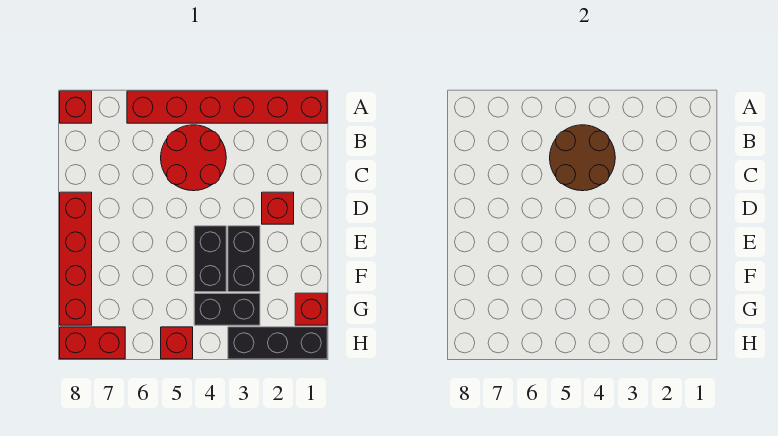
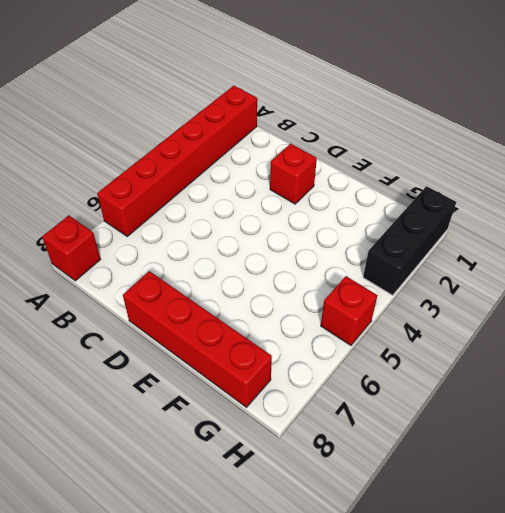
none -> red round brick B4:C5 level 1
none -> black brick E3:F3 level 1
none -> black brick E4:F4 level 1

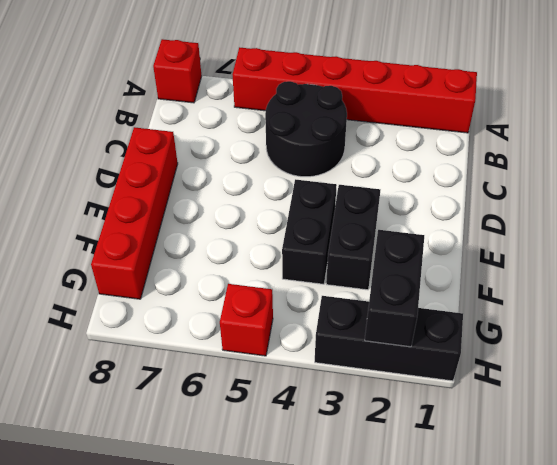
black round brick B4:C5 level 1 -> red round brick B4:C5 level 1
black brick G2:H2 level 2 -> black brick G3:G4 level 1
none -> red brick D2 level 1
none -> red brick G1 level 1
none -> red brick H7:H8 level 1

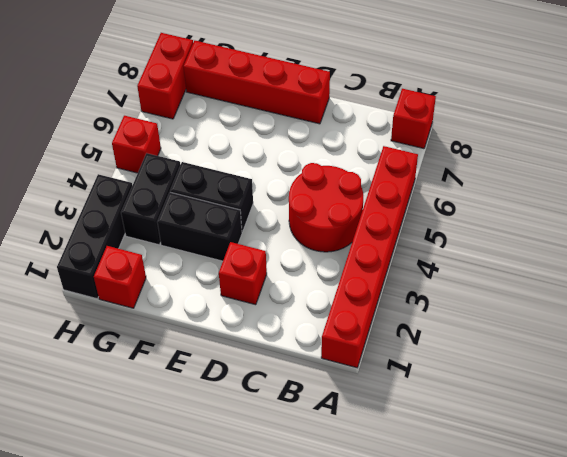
none -> brown round brick B4:C5 level 2

